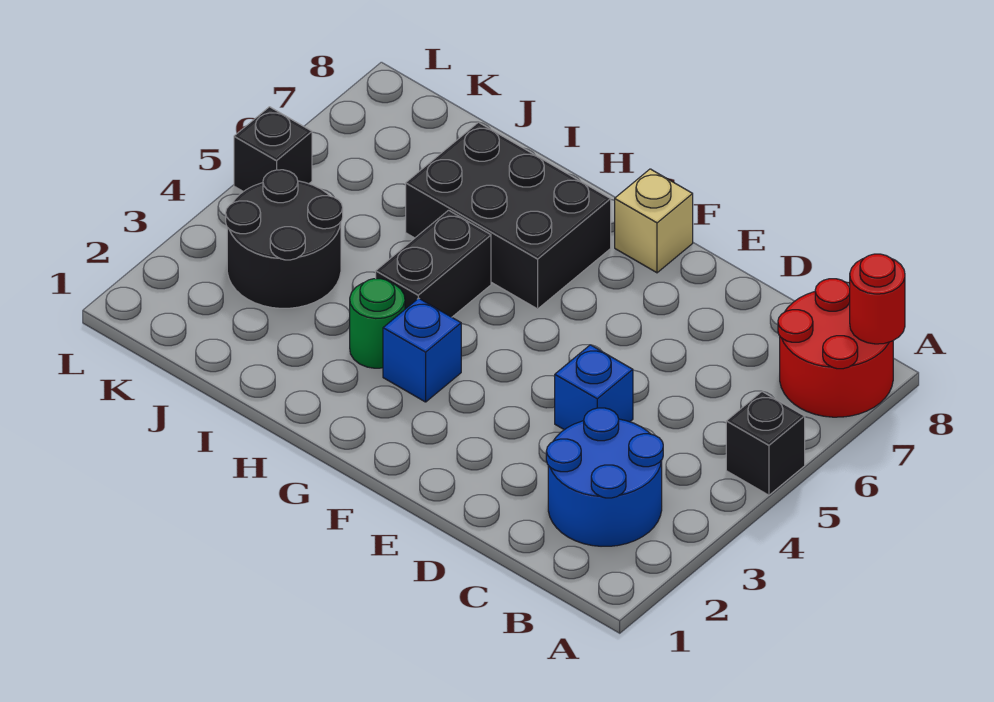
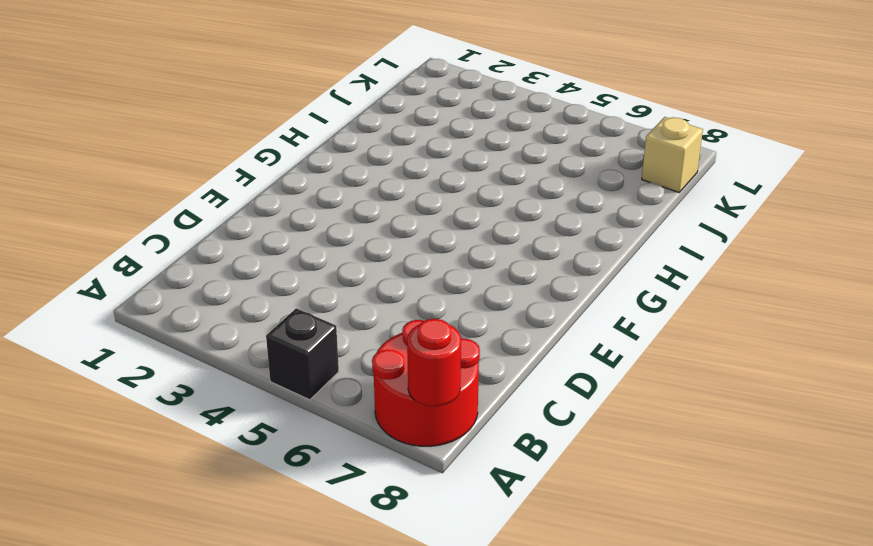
tan brick K8 level 1 -> tan brick F8 level 1
none -> blue round brick B2:C3 level 1
none -> blue brick D4 level 1
none -> blue brick G3 level 1

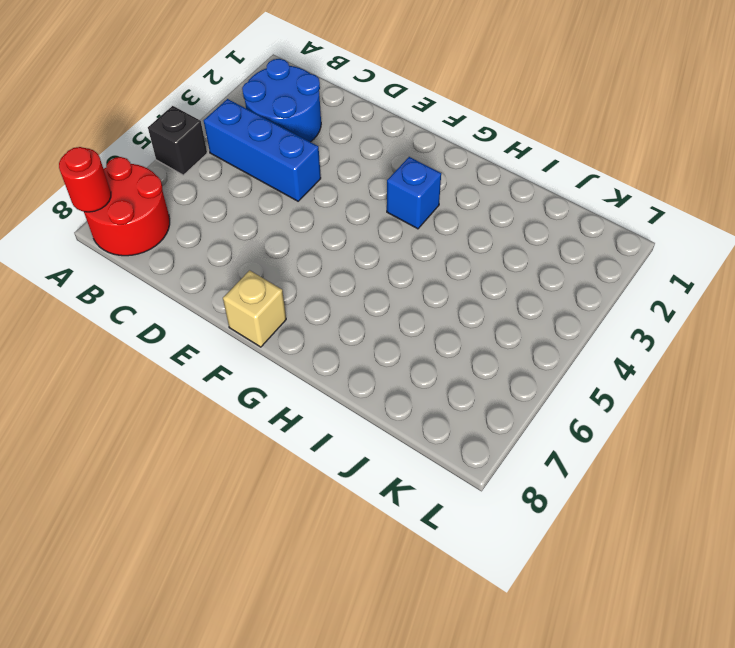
blue brick B4:D4 level 1 -> blue brick D4 level 1
none -> black brick G6:I7 level 1
none -> green round brick H3 level 1
none -> black brick H4:H5 level 1

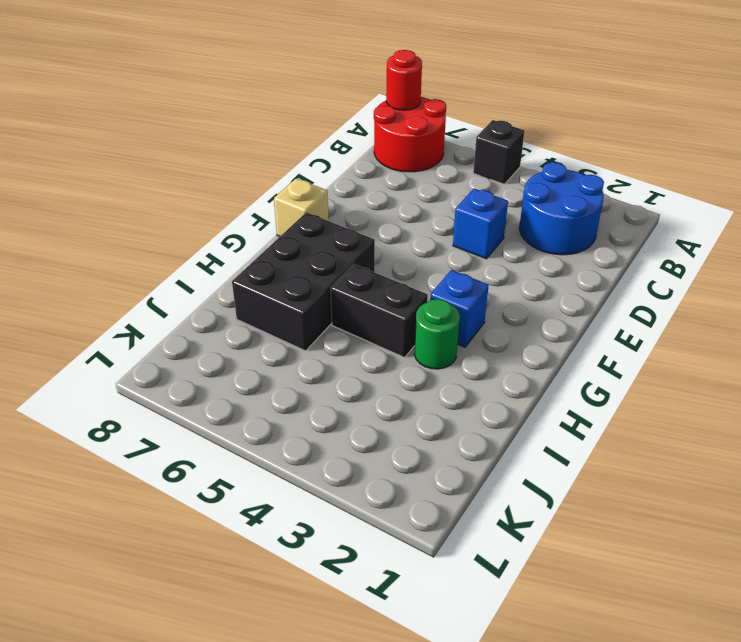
none -> black round brick J3:K4 level 1
none -> black brick L5 level 1

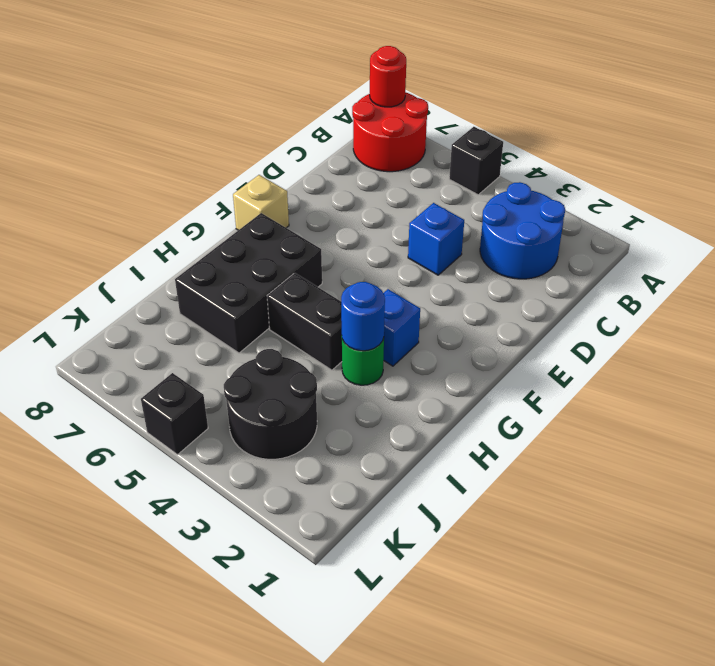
blue round brick H3 level 2 -> none

